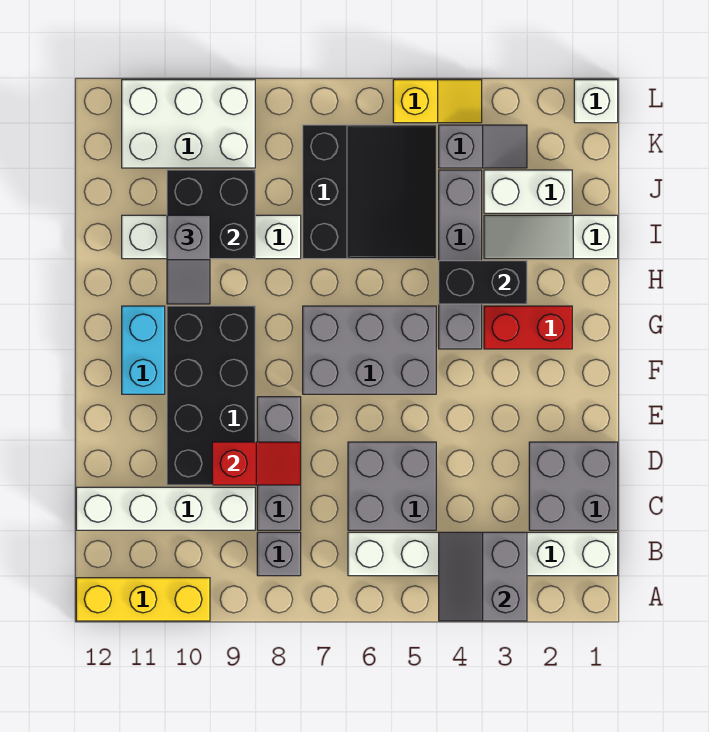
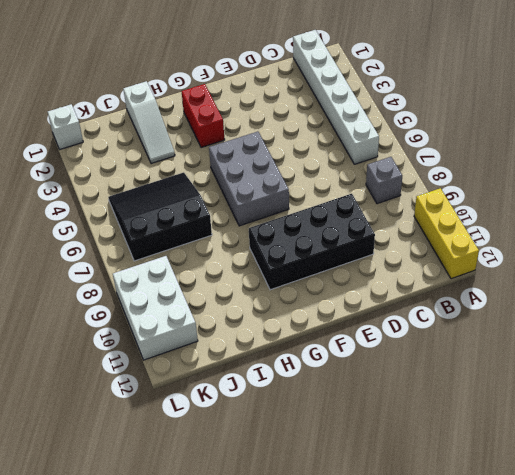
none -> grey brick C1:D2 level 1
none -> grey brick C5:D6 level 1
none -> grey brick C8:E8 level 1

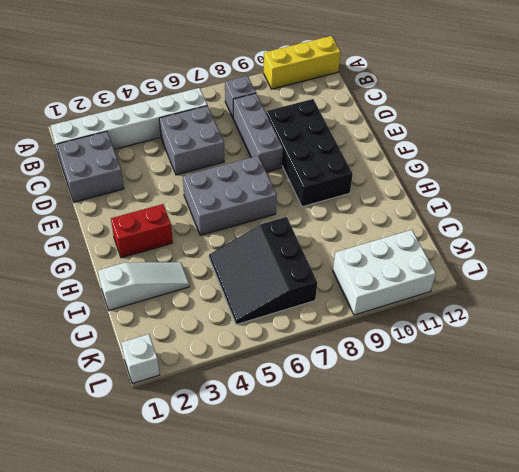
none -> white brick C9:C12 level 1
none -> cyan brick F11:G11 level 1
none -> grey brick G4:J4 level 1

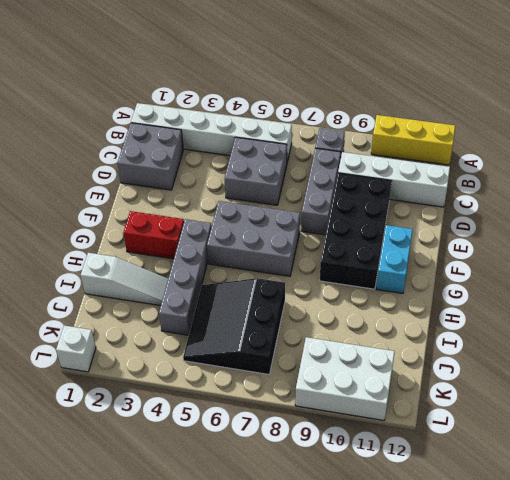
none -> white brick I8:I11 level 1
none -> white brick J2:J3 level 1
none -> grey slope K3:K4 level 1 top 4

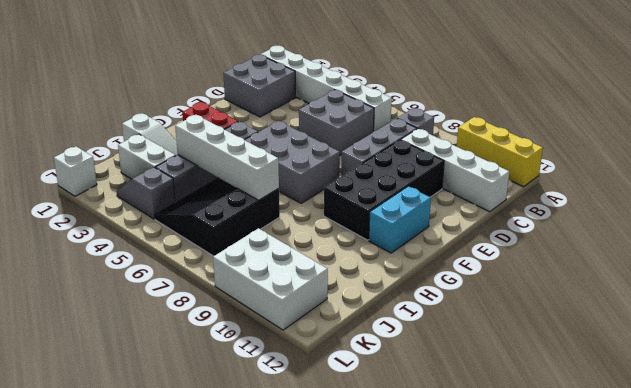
white brick I4:I7 level 2 -> white brick I8:I11 level 1
none -> yellow slope L4:L5 level 1 top 5
none -> grey slope A3:B4 level 2 top 3
none -> red slope D8:D9 level 2 top 9

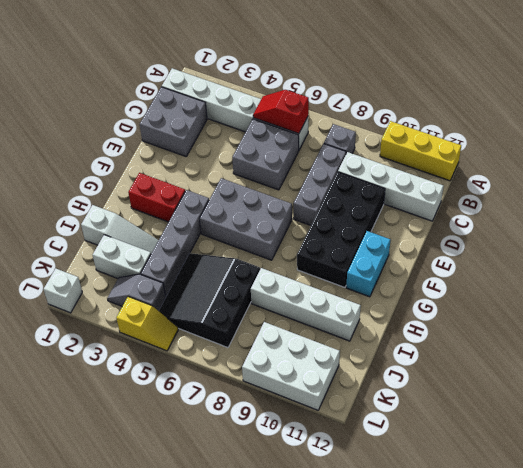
red slope B5:B6 level 2 top 6 -> red slope D8:D9 level 2 top 9
yellow slope L4:L5 level 1 top 4 -> yellow slope L4:L5 level 1 top 5
none -> grey slope A3:B4 level 2 top 3
none -> black brick H3:H4 level 2
none -> black brick I9:J10 level 2

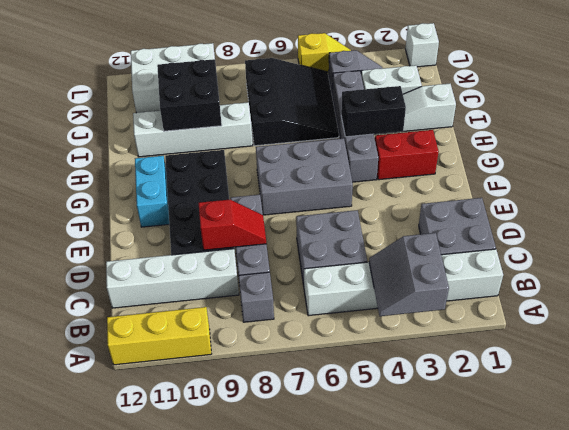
none -> grey slope H10:I10 level 3 top I

